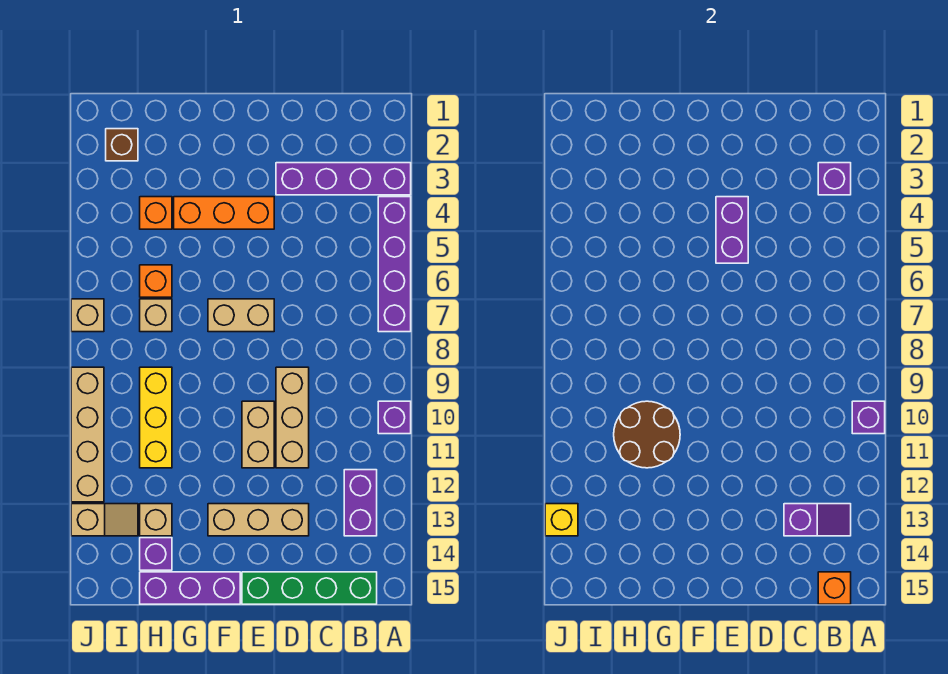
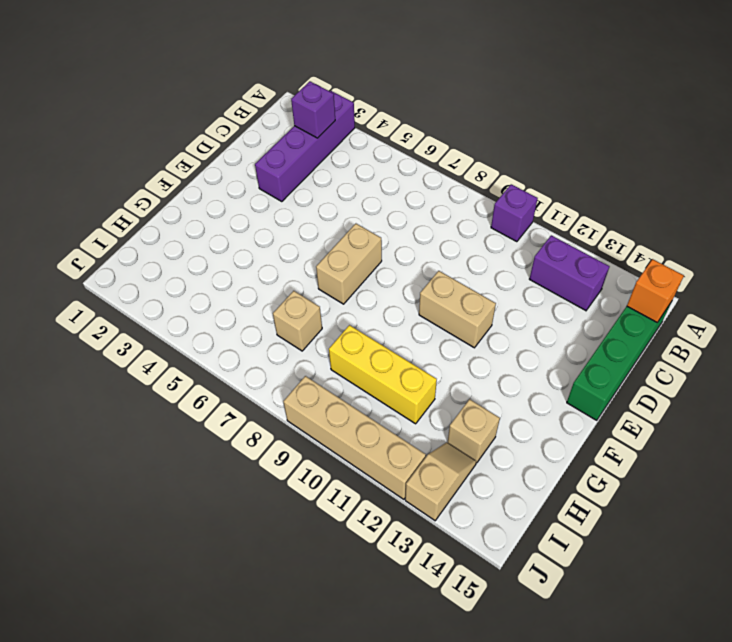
none -> purple brick A4:A7 level 1
none -> tan brick D9:D11 level 1
none -> tan brick D13:F13 level 1

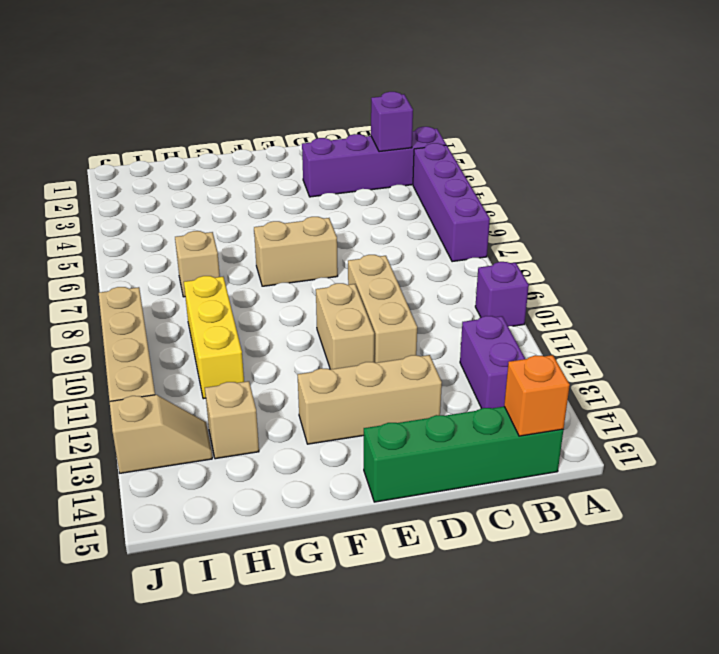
none -> orange brick E4:G4 level 1
none -> purple brick F15:H15 level 1
none -> orange brick H4 level 1

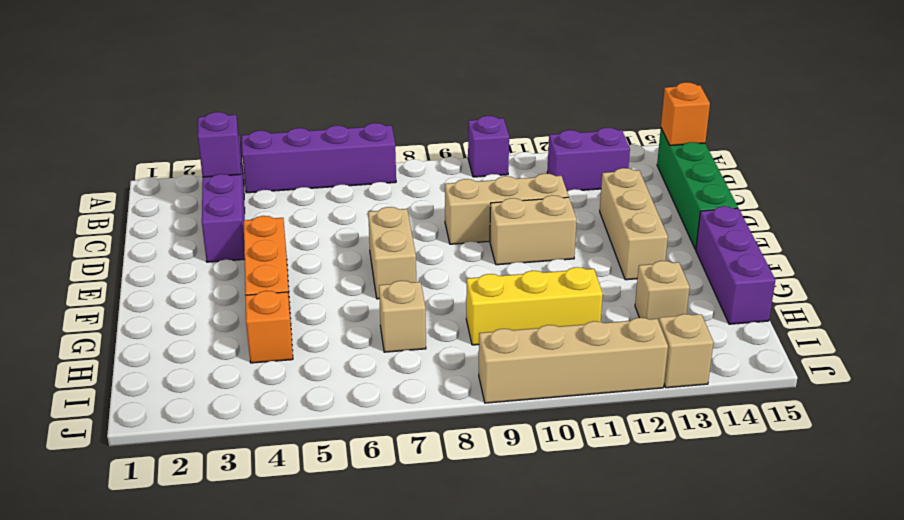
none -> orange brick H6 level 1
none -> purple brick H14 level 1
none -> brown brick I2 level 1

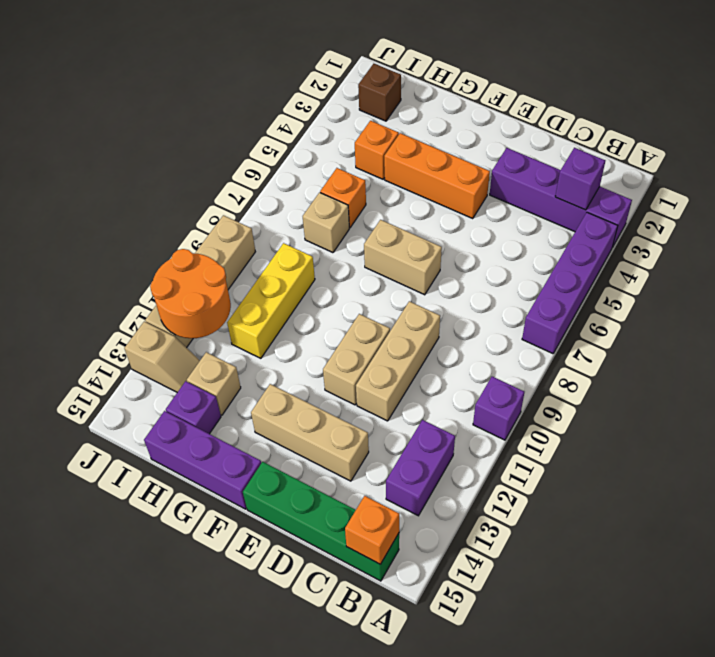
orange round brick I11:J12 level 2 -> none
none -> tan brick J7 level 1
none -> purple brick A10 level 2
none -> purple slope B13:C13 level 2 top C

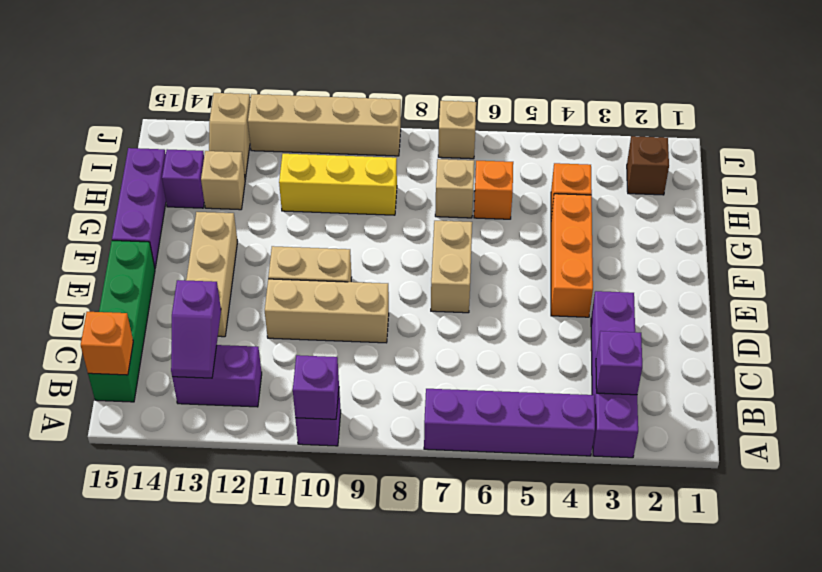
none -> purple brick E4:E5 level 2
none -> brown round brick G10:H11 level 2
none -> yellow brick J13 level 2

